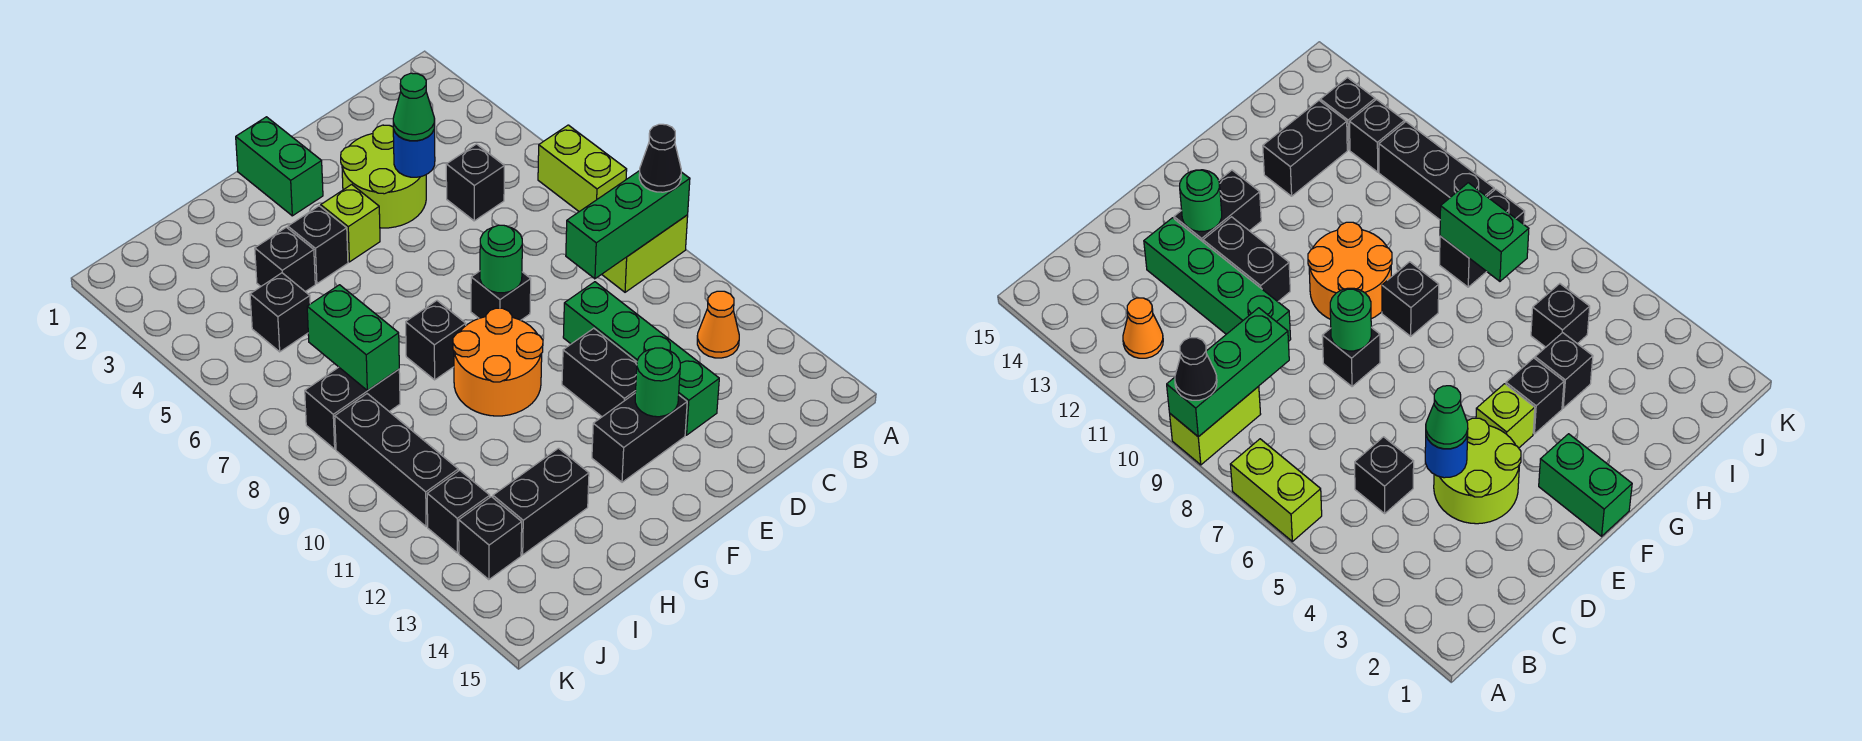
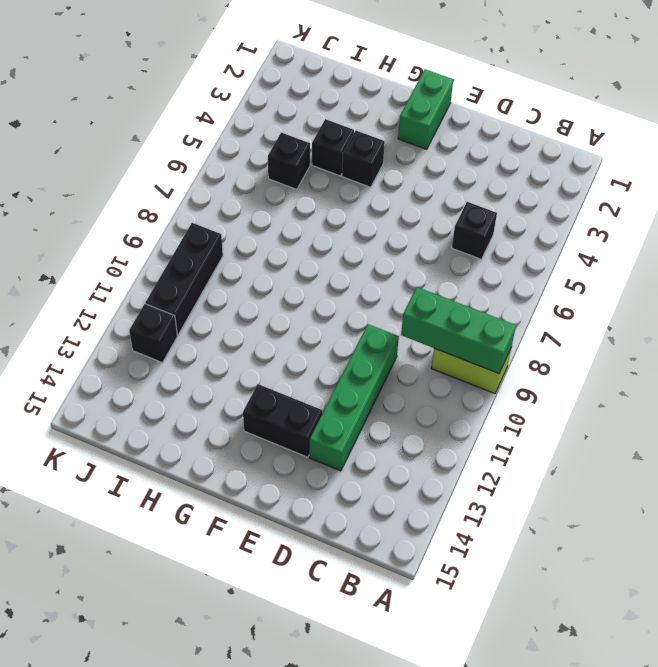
none -> lime brick A6:A7 level 1
none -> orange cone B12 level 1
none -> lime round brick D3:E4 level 1

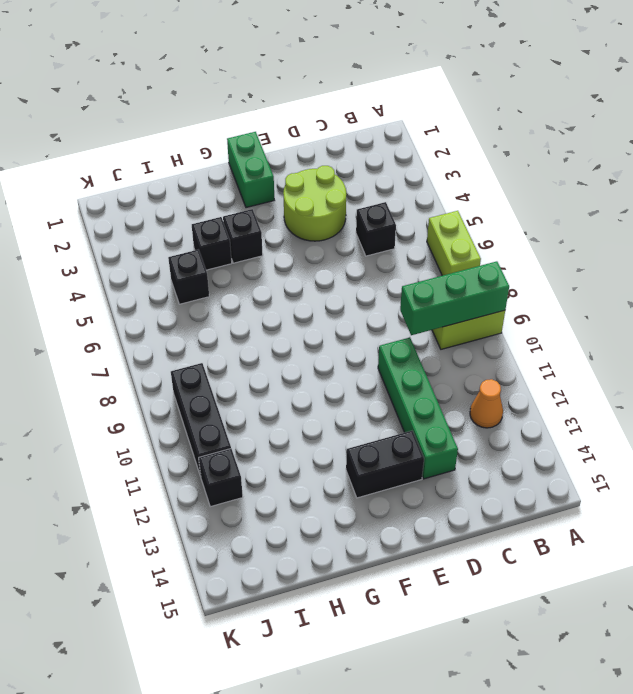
none -> black brick E8 level 1
none -> black brick E11:E12 level 1
none -> lime brick F4 level 1

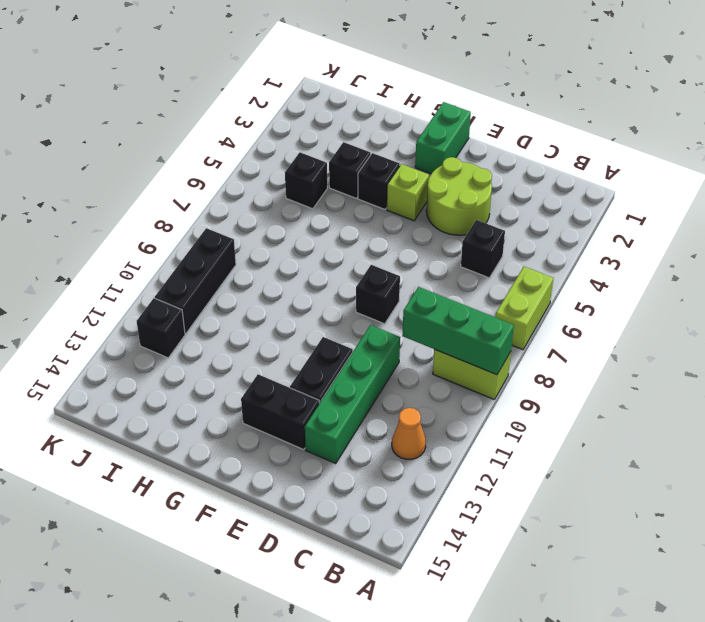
none -> orange round brick F9:G10 level 1
none -> black brick G8 level 1
none -> black brick H13:I13 level 1

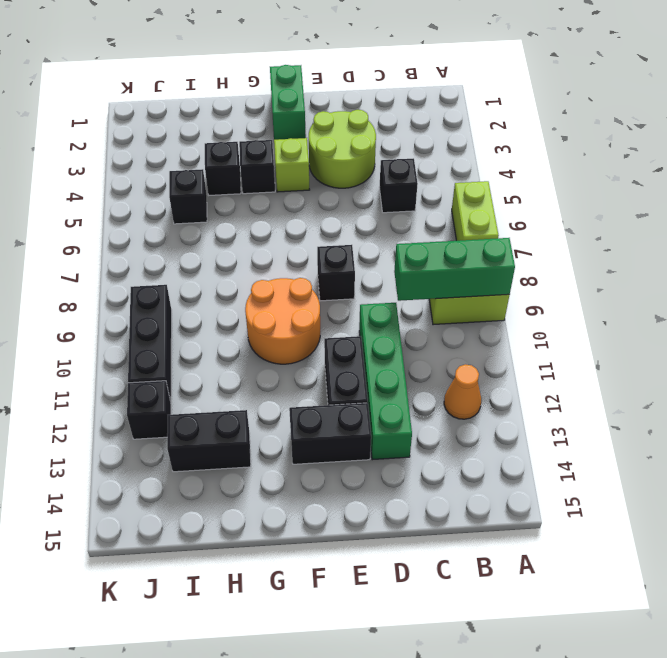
none -> black brick G8 level 1
none -> black brick I8:J8 level 1
none -> black brick J13 level 1

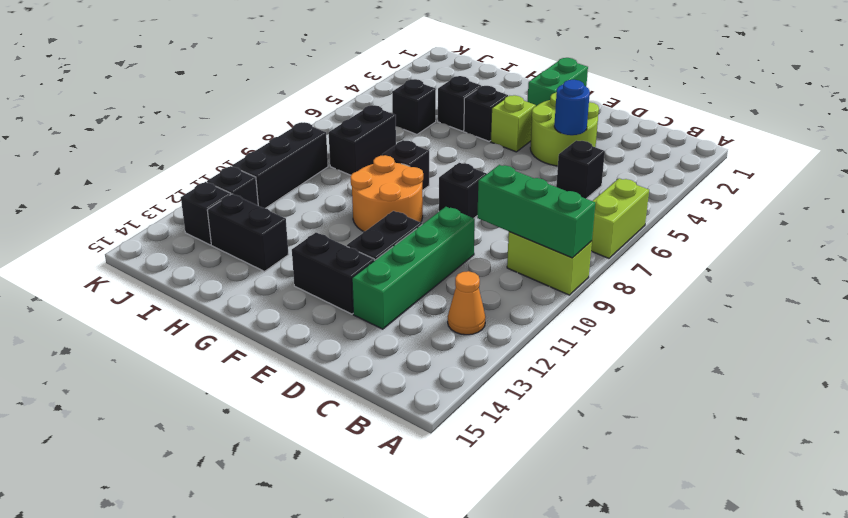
black brick I7:I8 level 1 -> black brick I8:J8 level 1
none -> green round brick E8 level 2
none -> green round brick E13 level 2
none -> green brick I7:I8 level 2

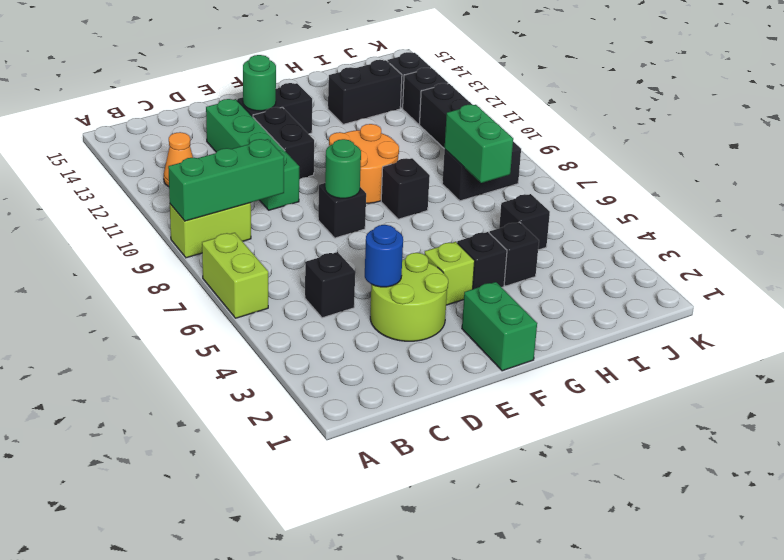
none -> black cone A9 level 3
none -> green cone D4 level 3

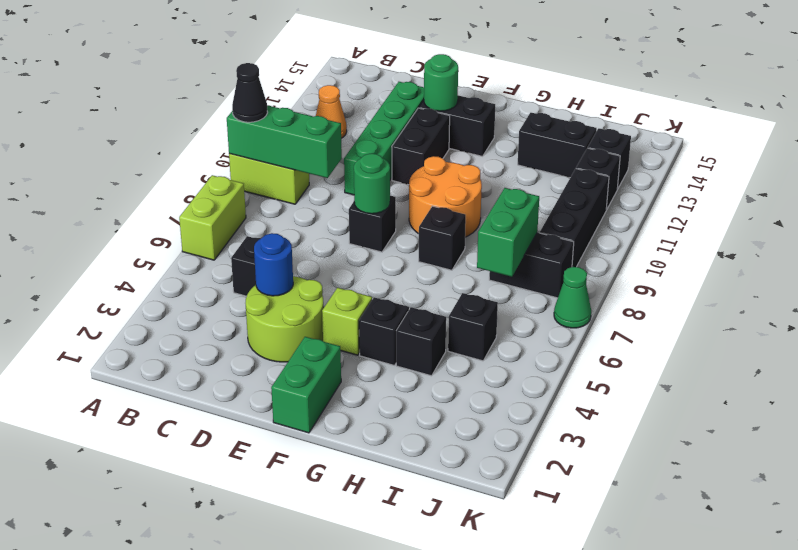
green cone K7 level 1 -> green cone D4 level 3

